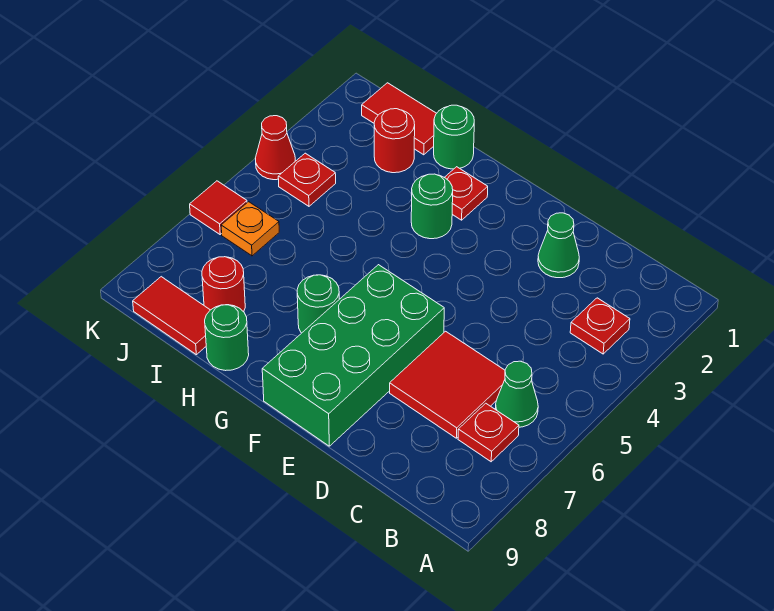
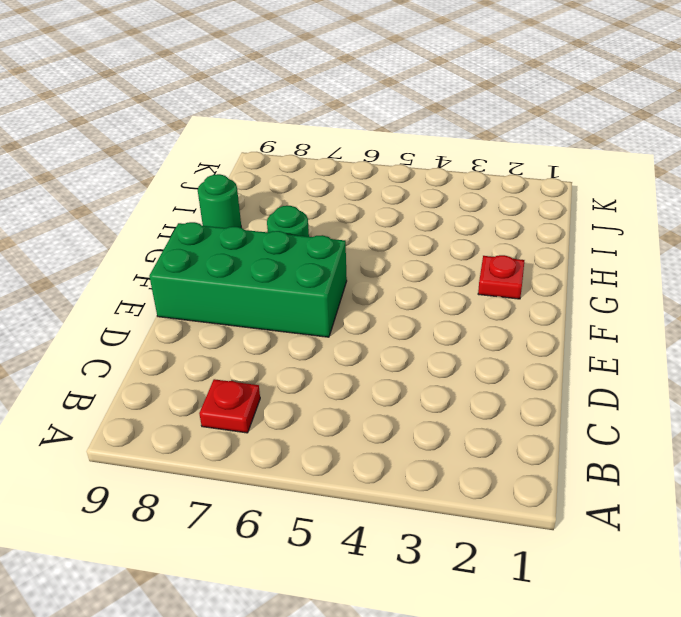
none -> red plate B3 level 1
none -> green cone B6 level 1
none -> red tile C6:D7 level 1

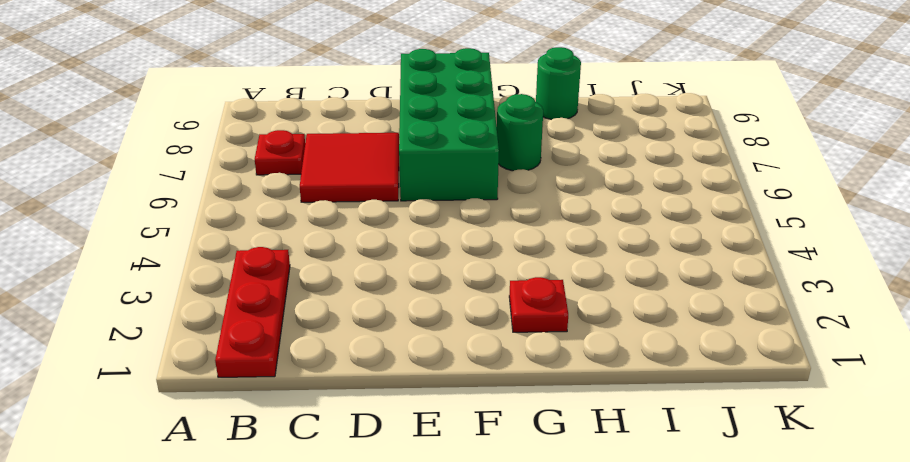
red plate B1:B3 level 1 -> red plate B3 level 1
none -> green cone B6 level 1
none -> green cone D2 level 1
none -> green round brick G3 level 1

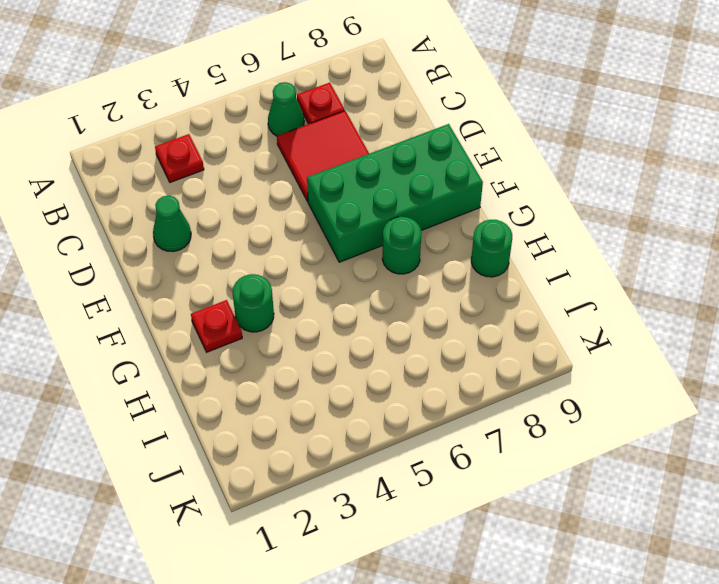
none -> green round brick H1 level 1
none -> red tile I1:J1 level 1
none -> red round brick I2 level 1

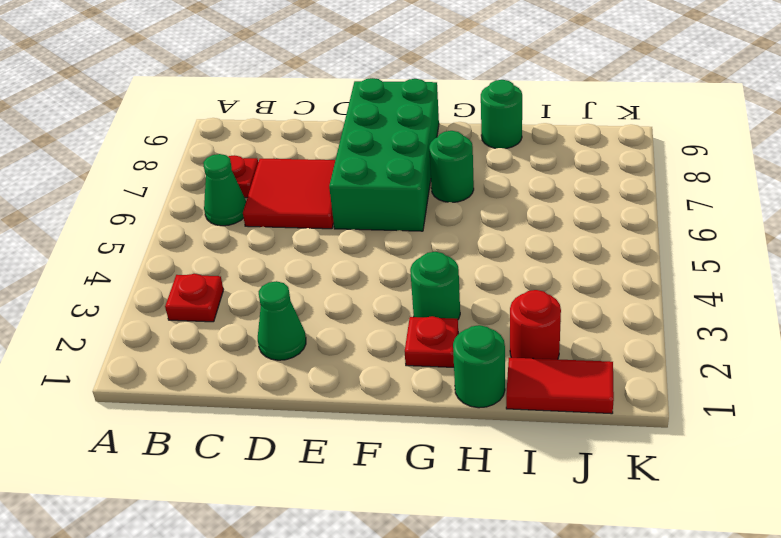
none -> red round brick I8 level 1
none -> red tile I9:J9 level 1
none -> red plate J4 level 1

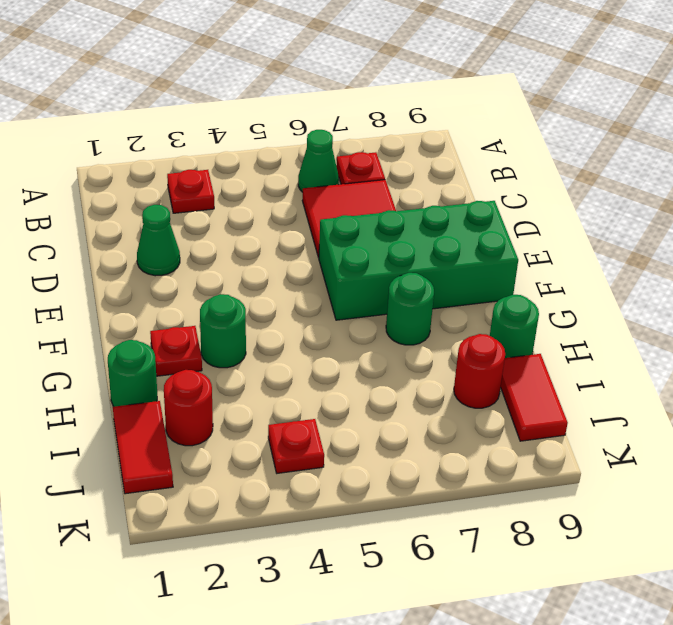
none -> orange plate J6 level 1
none -> red cone K4 level 1
none -> red tile K6 level 1

